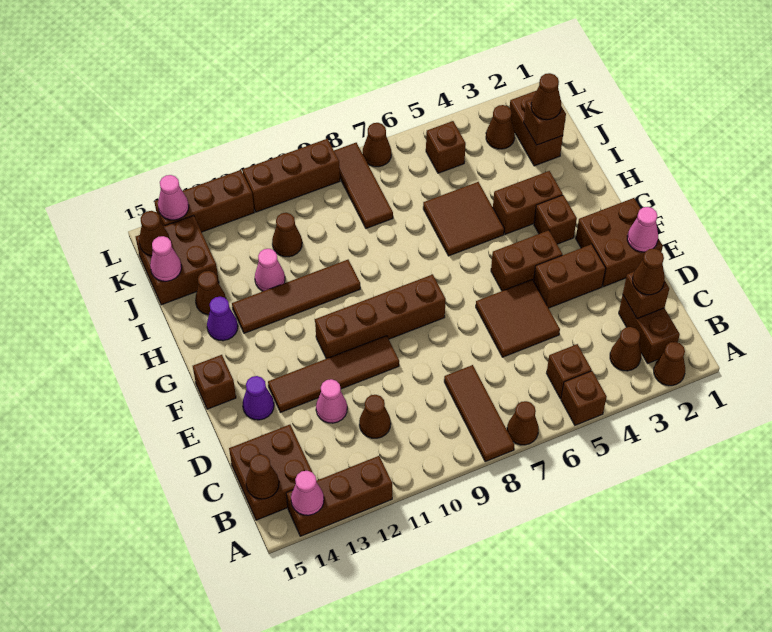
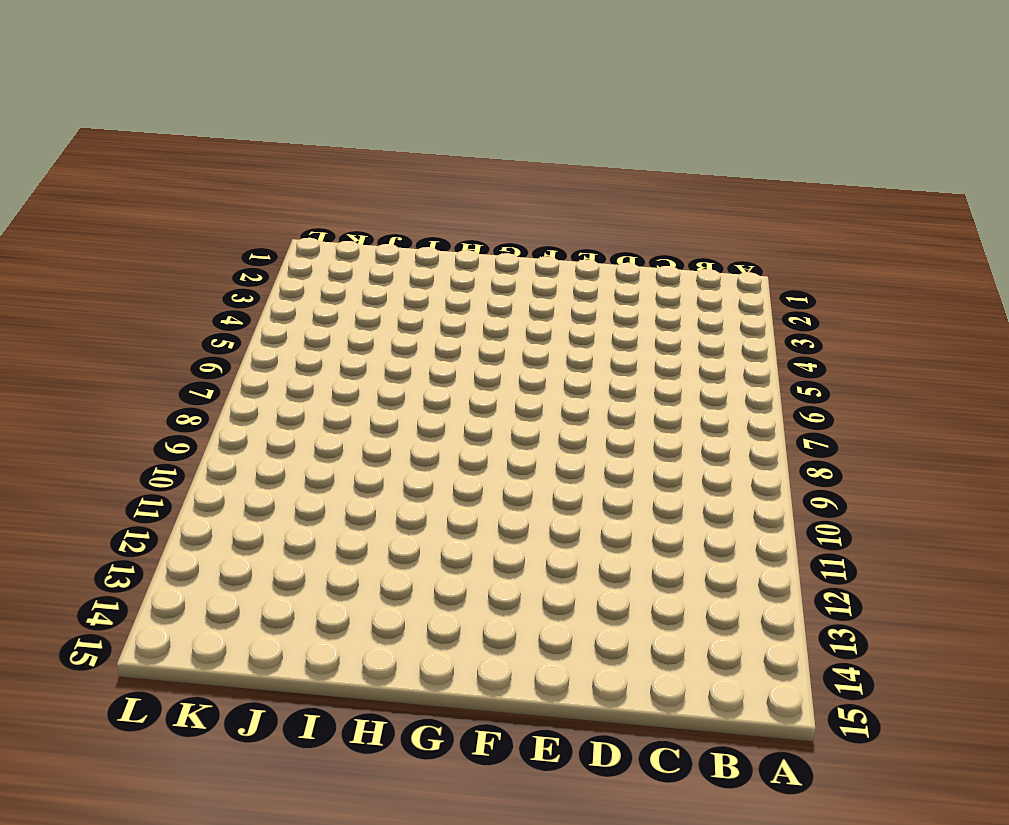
none -> brown cone A2 level 1
none -> brown brick A5 level 1
none -> brown cone A7 level 1
none -> brown tile A8:C8 level 1

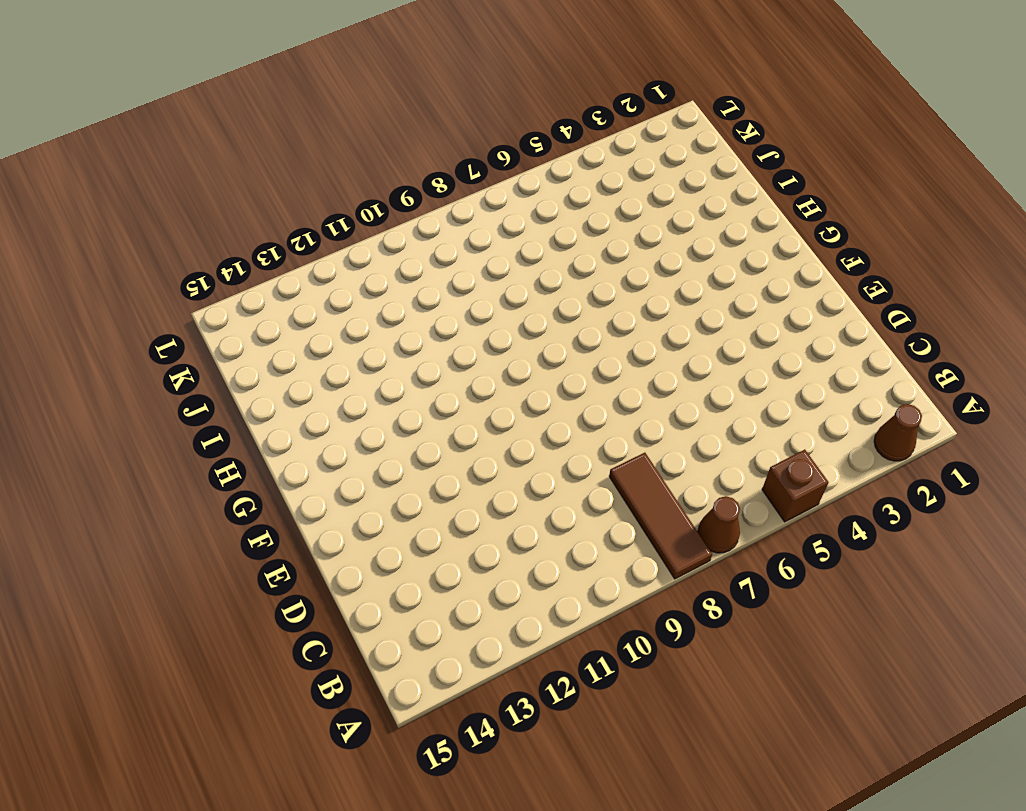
none -> brown brick A12:A14 level 1
none -> brown brick B2:C2 level 1
none -> brown cone B3 level 1
none -> brown brick B5 level 1

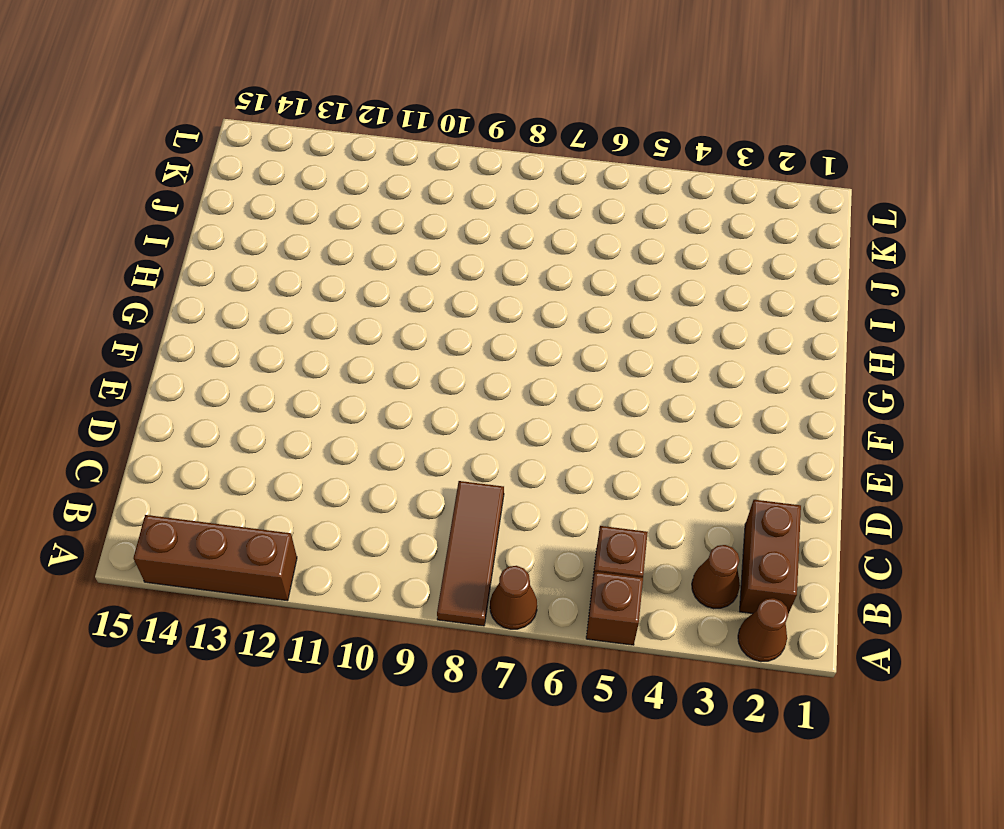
none -> brown brick B14:C15 level 1
none -> brown cone C11 level 1
none -> brown tile D5:E6 level 1
none -> pink cone D12 level 1

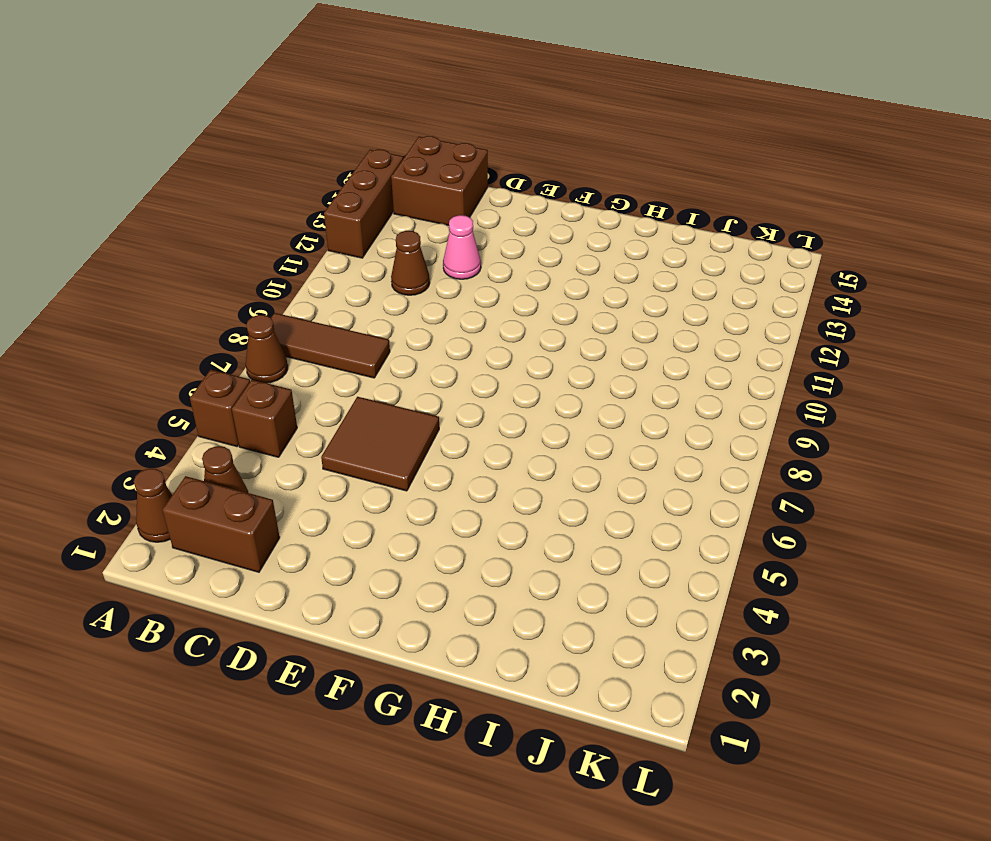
none -> brown brick E1:F2 level 1
none -> brown brick E3:E4 level 1
none -> brown tile E10:E13 level 1
none -> purple cone E14 level 1

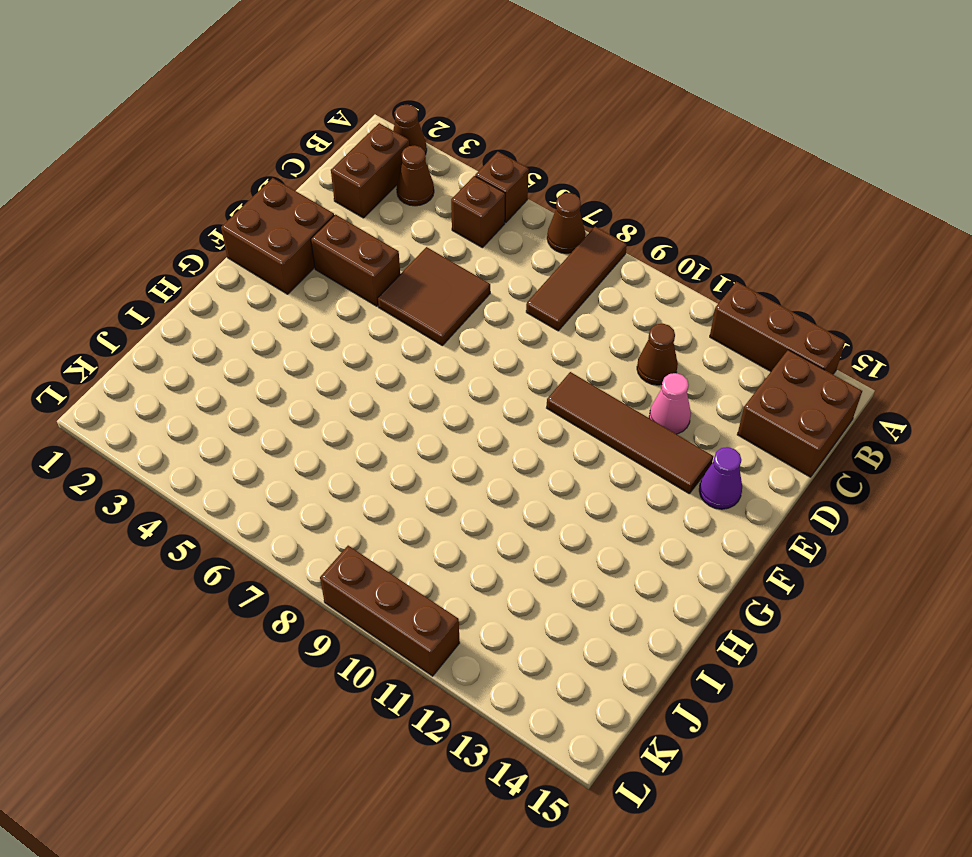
none -> brown brick F4:F5 level 1
none -> brown brick F8:F11 level 1
none -> brown brick F15 level 1
none -> brown brick G3 level 1

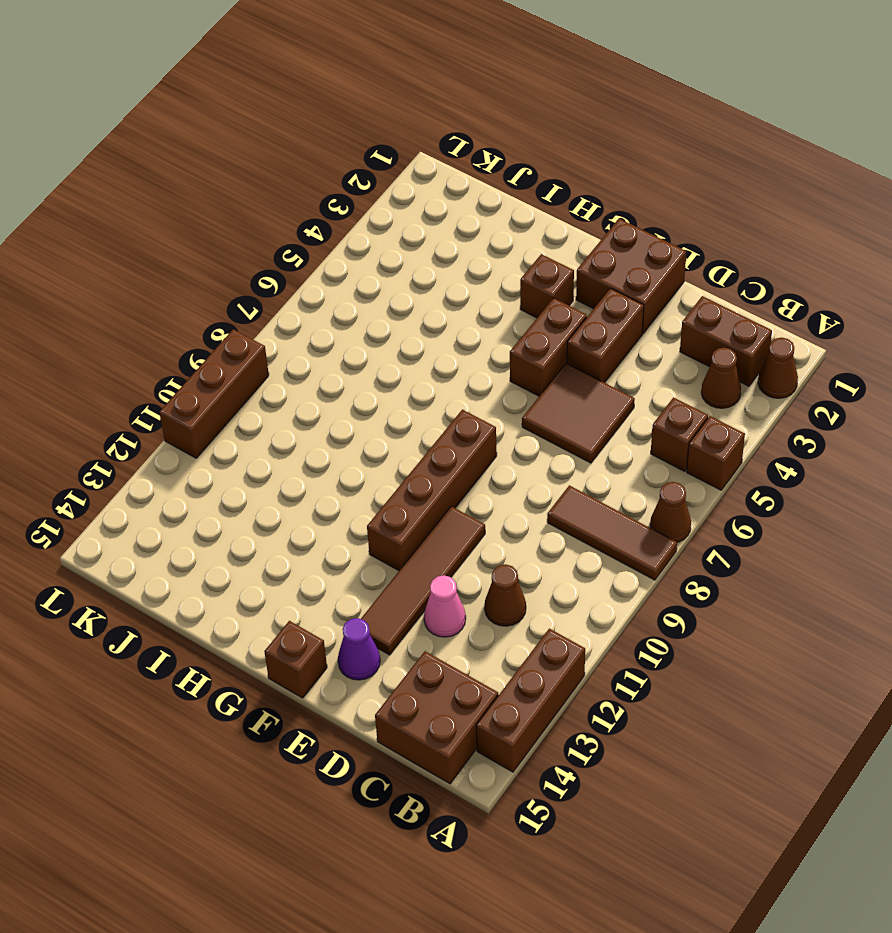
none -> brown brick H3:H4 level 1
none -> brown tile H5:I6 level 1
none -> brown tile H10:H13 level 1
none -> purple cone H14 level 1

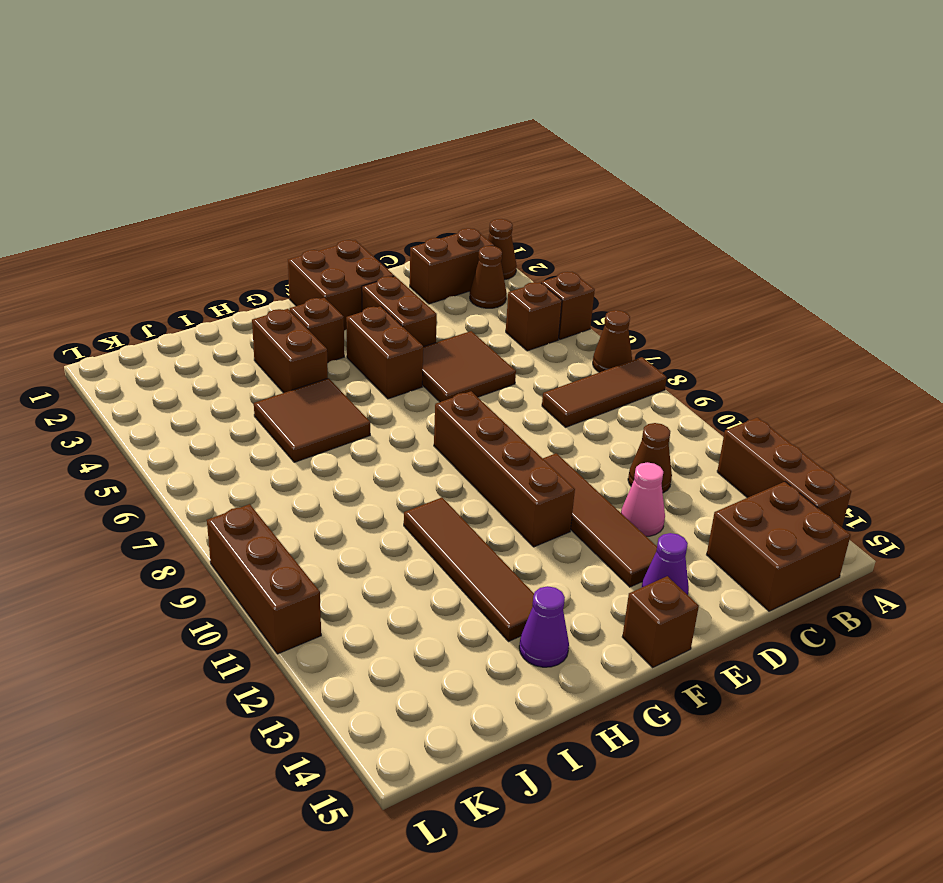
none -> pink cone I12 level 1
none -> brown cone I14 level 1
none -> brown brick J2:K2 level 1
none -> brown tile J8:L8 level 1

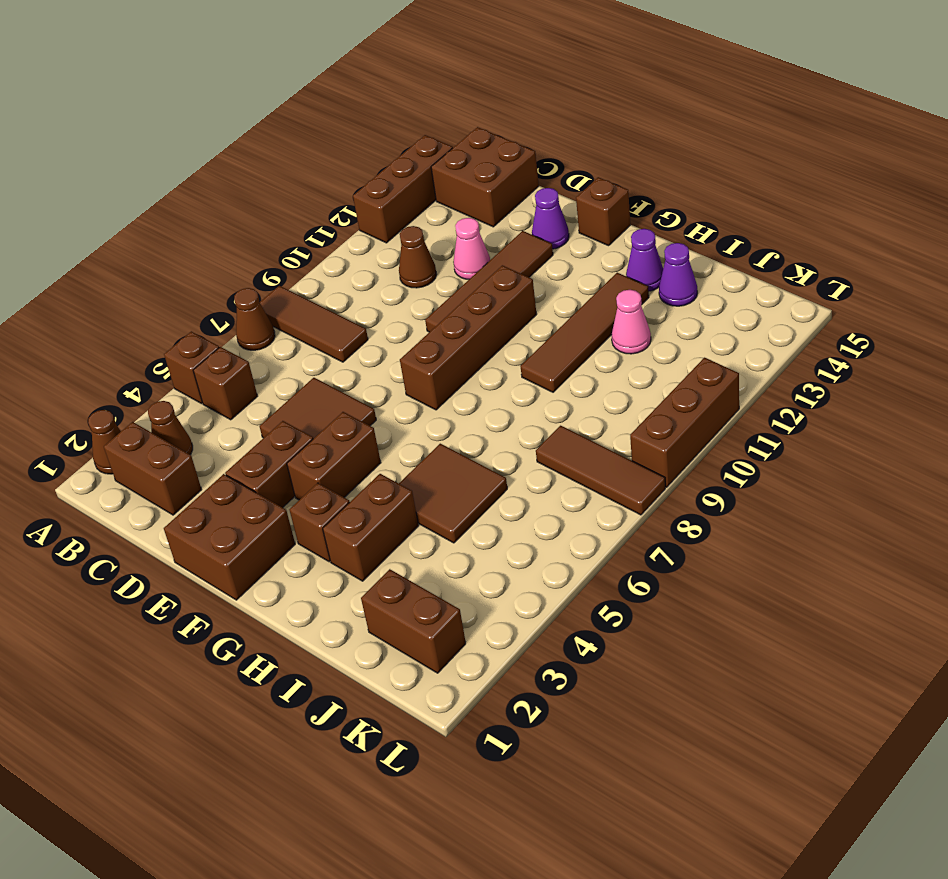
purple cone I14 level 1 -> brown cone I14 level 1
none -> brown cone J11 level 1
none -> brown brick J14:K15 level 1
none -> brown cone K3 level 1
none -> brown brick K5 level 1

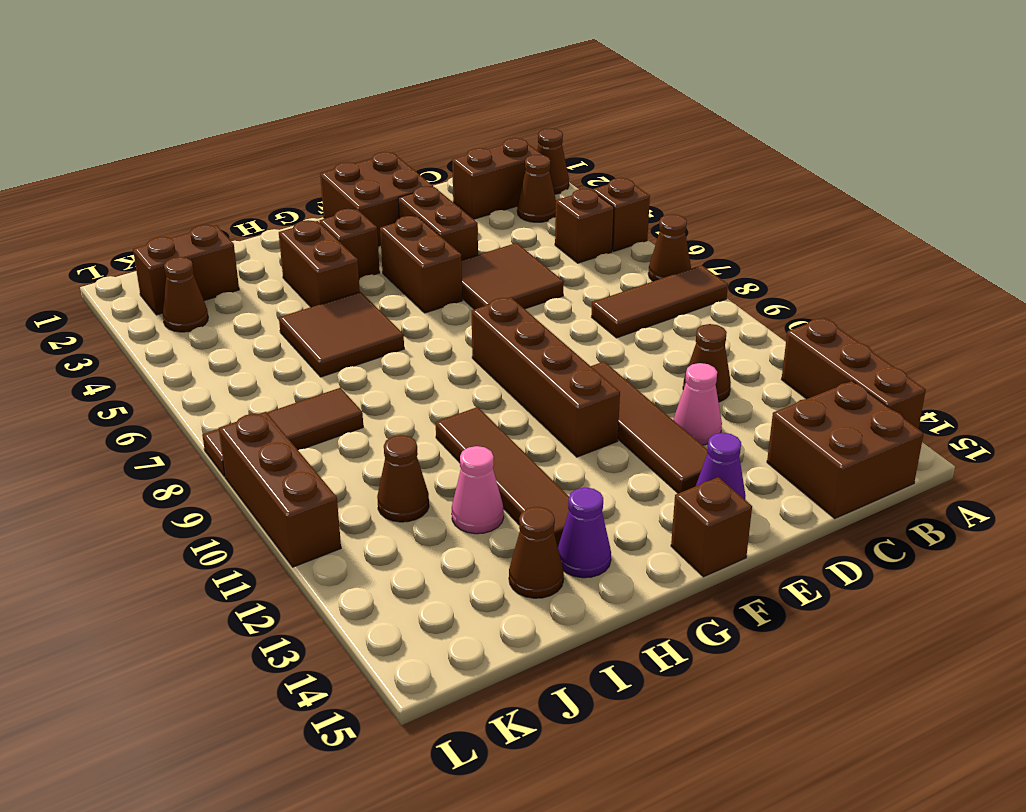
none -> brown brick J14:K15 level 1
none -> brown brick K5 level 1
none -> brown cone L7 level 1
none -> brown brick L12:L14 level 1

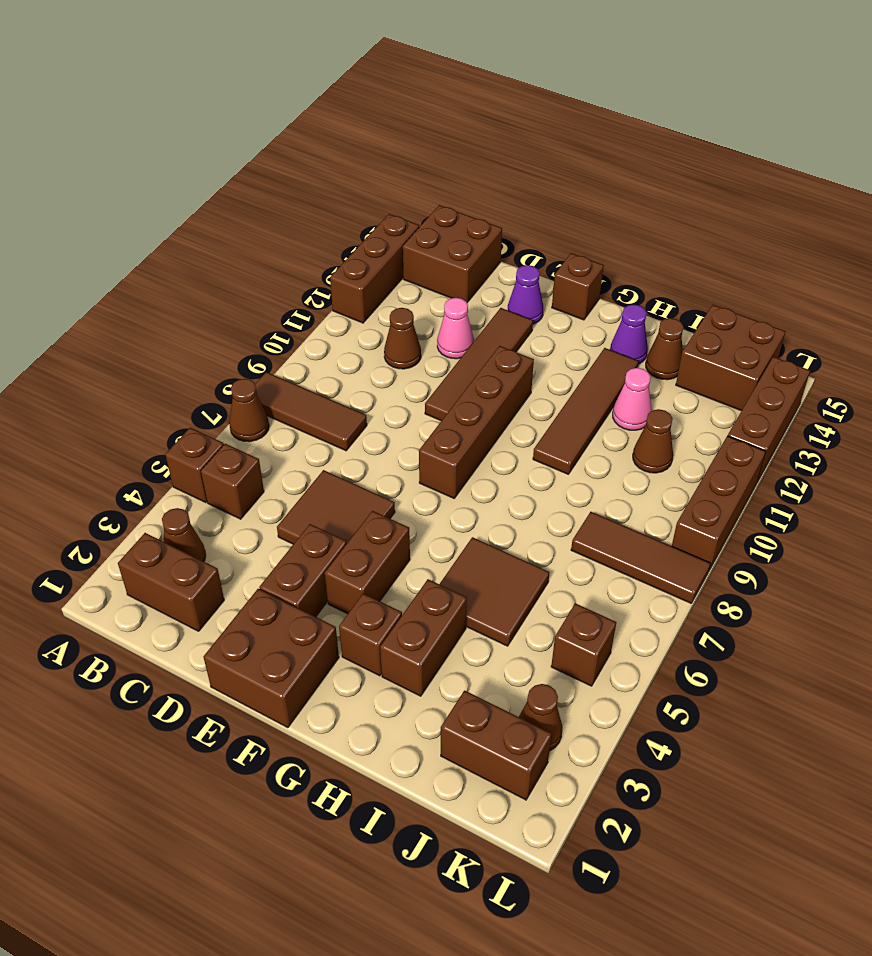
none -> brown cone A2 level 1
none -> brown cone L7 level 1
none -> pink cone A14 level 2
none -> brown cone B15 level 2

